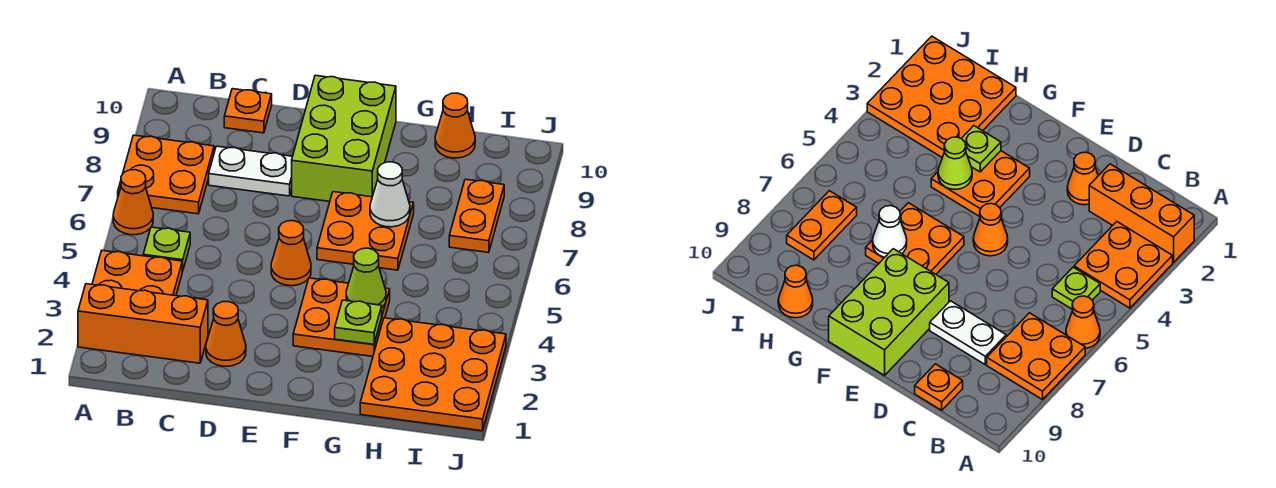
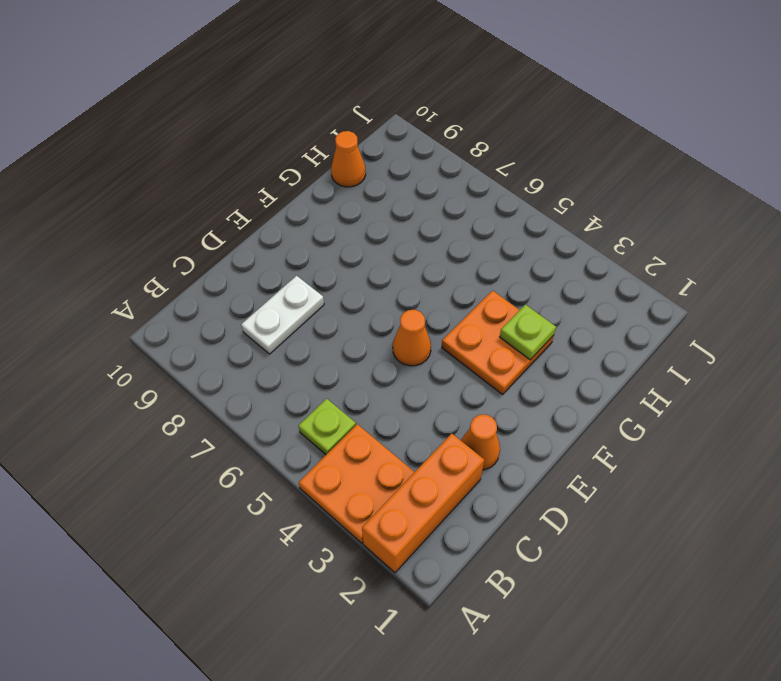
none -> orange cone A6 level 1
none -> orange plate A7:B8 level 1
none -> orange plate C10 level 1

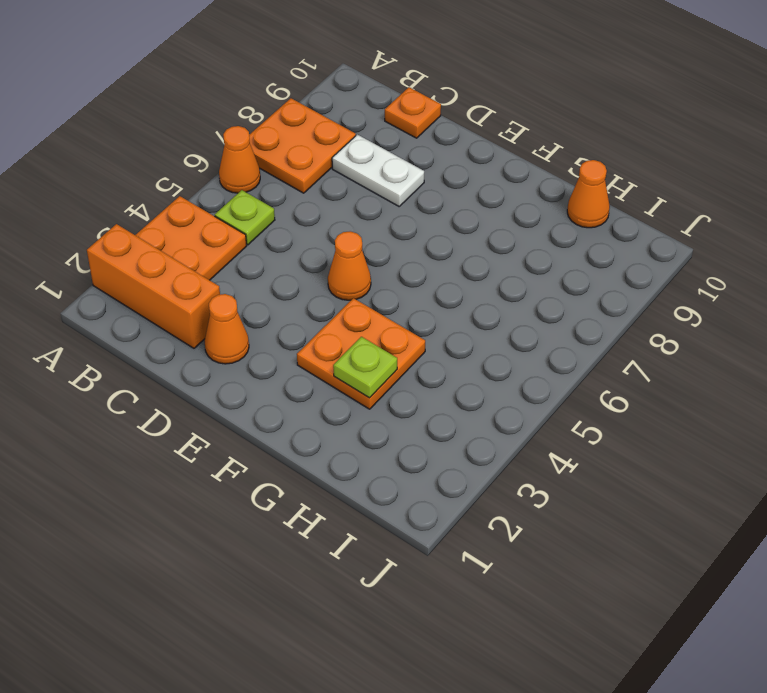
none -> lime brick E8:F10 level 1
none -> orange plate F6:G7 level 1
none -> orange plate H1:J3 level 1

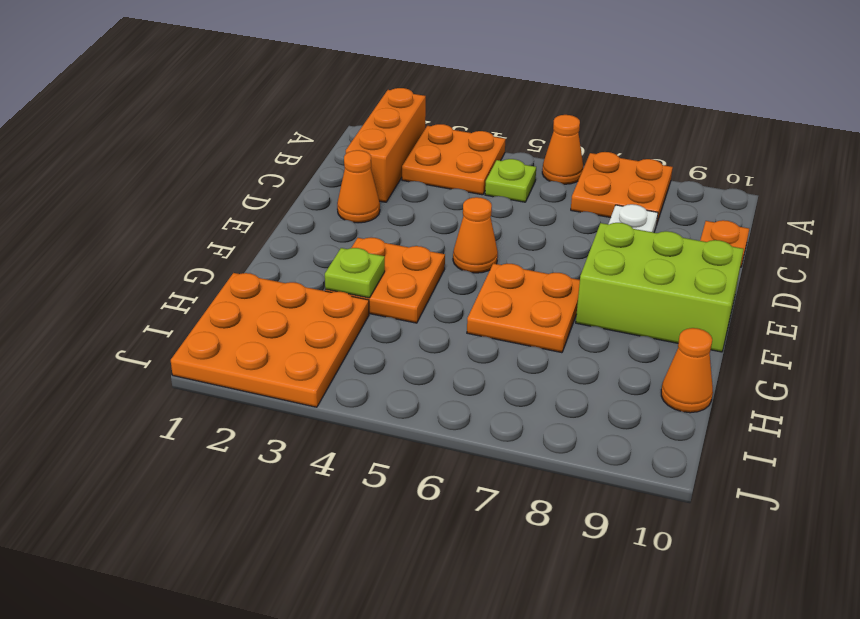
none -> orange plate I7:I8 level 1
none -> lime cone G4 level 2
none -> white cone G7 level 2

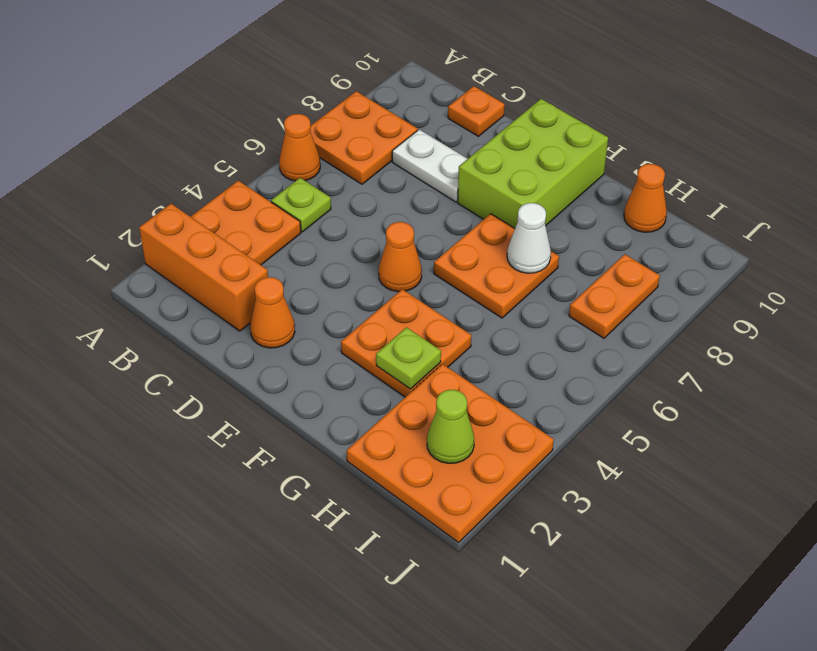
lime cone I2 level 2 -> lime cone G4 level 2

